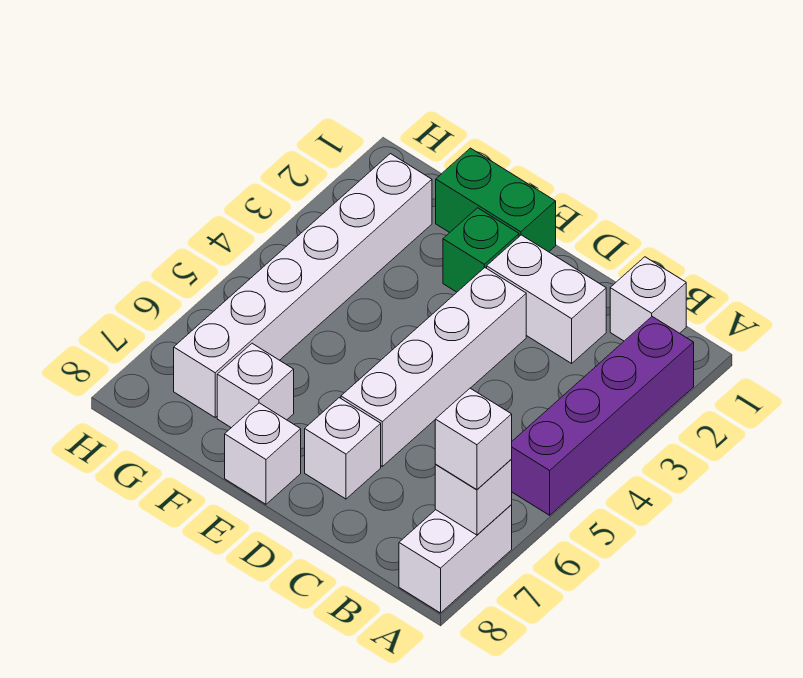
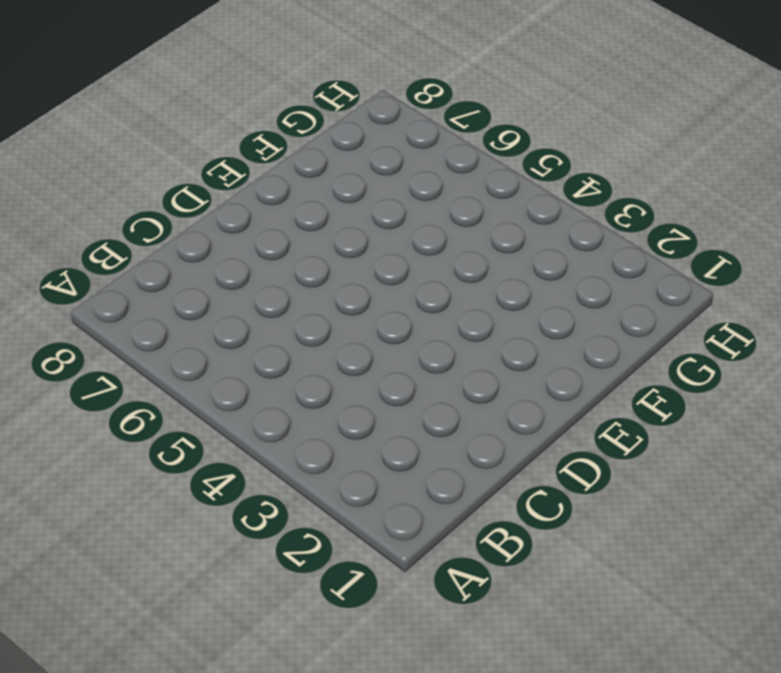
none -> purple brick A2:A5 level 1
none -> white brick A7:A8 level 1
none -> white brick B1 level 1

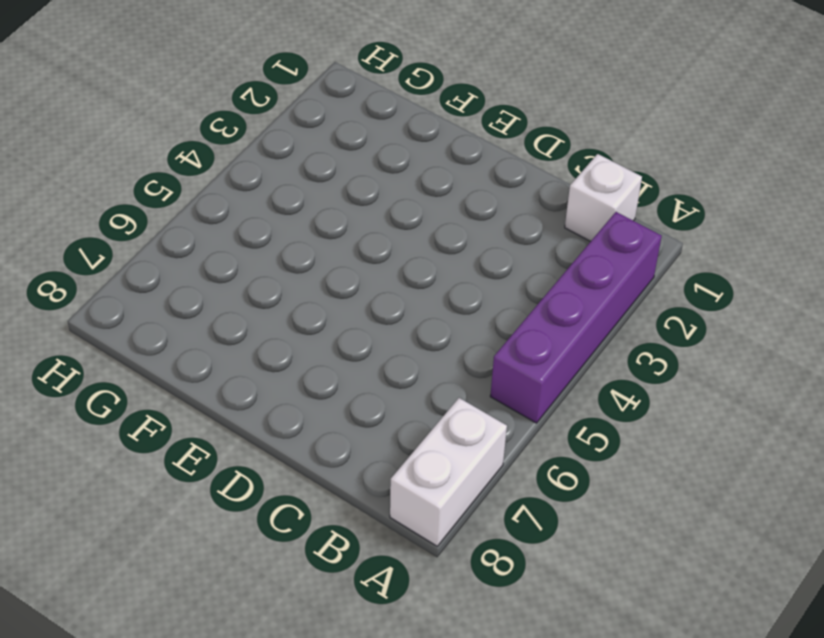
none -> white brick C2:D2 level 1
none -> white brick D3:D6 level 1
none -> white brick D7 level 1

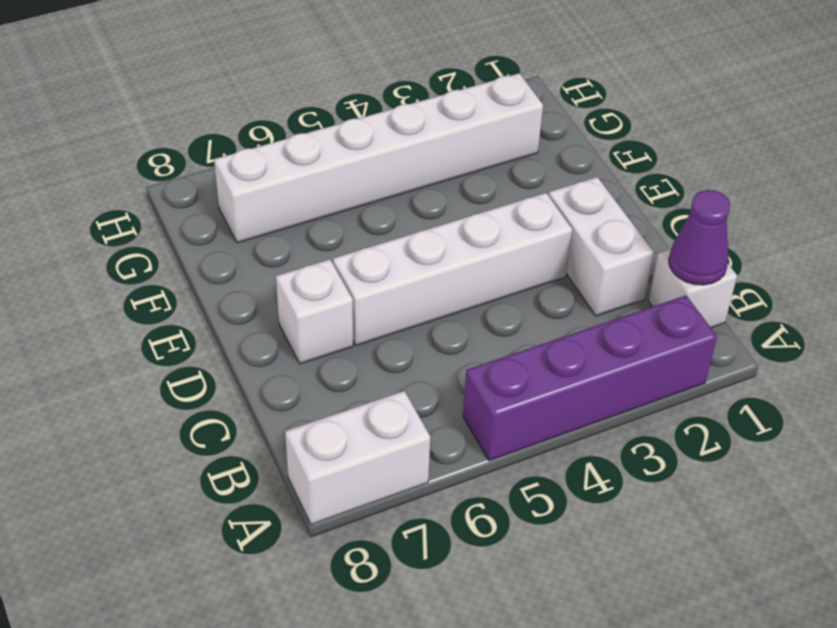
purple cone B1 level 2 -> none
none -> green brick E1:F1 level 1
none -> green brick E2 level 1
none -> white brick E8 level 1

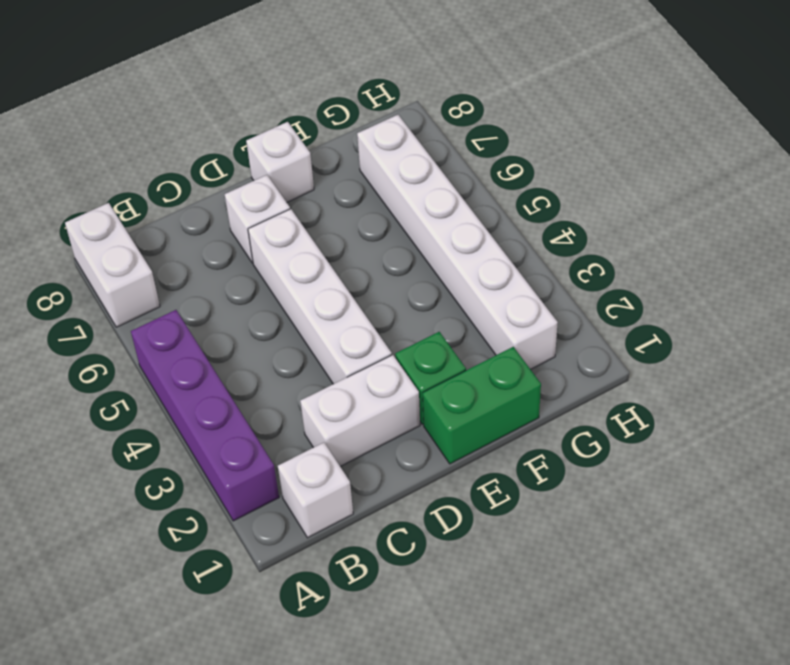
none -> white brick F7 level 1
none -> white brick A7 level 2
none -> white brick A7 level 3

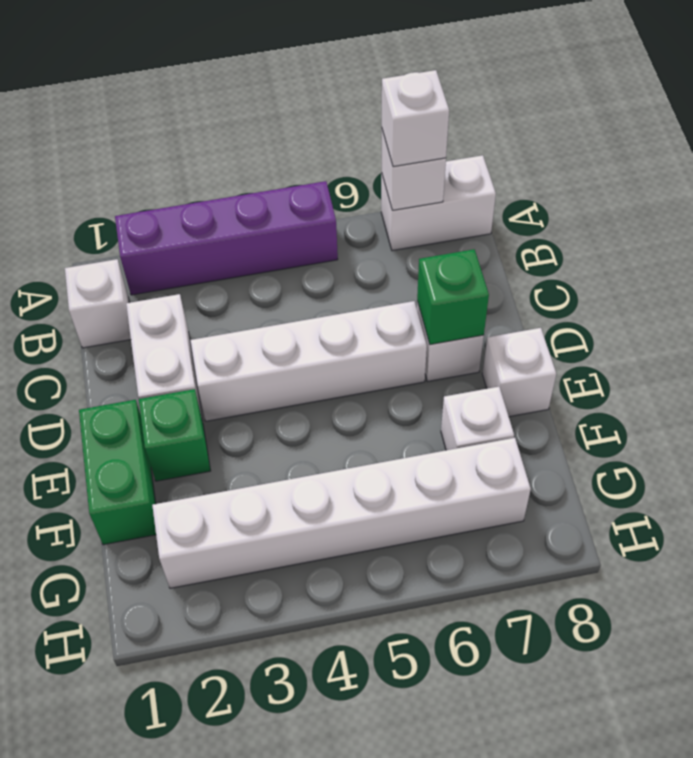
green brick D7 level 2 -> none

